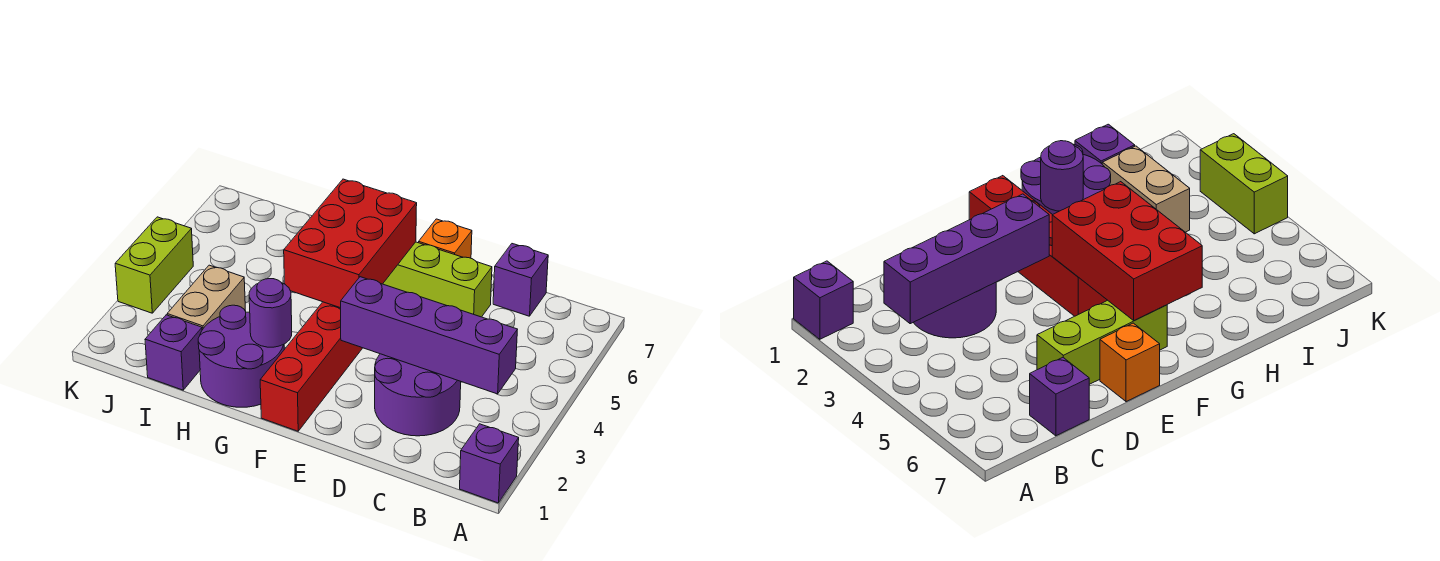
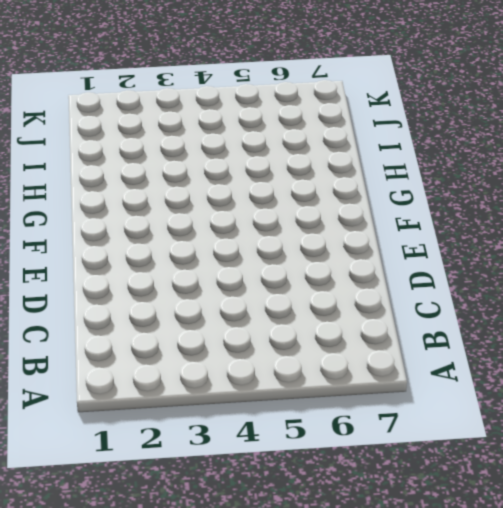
none -> purple brick A1 level 1
none -> purple round brick C2:D3 level 1
none -> purple brick C7 level 1

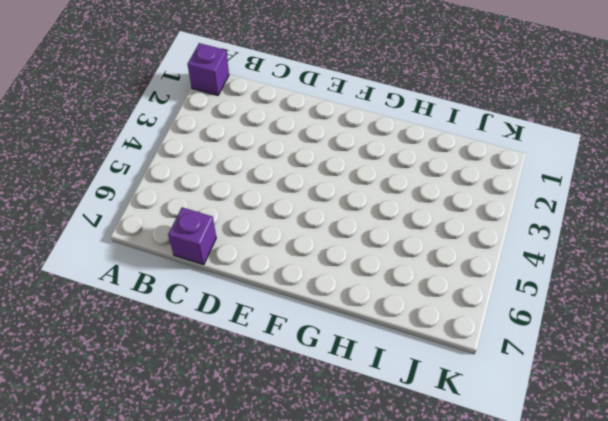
none -> purple round brick C2:D3 level 1
none -> lime brick D6:F6 level 1
none -> orange brick E7 level 1

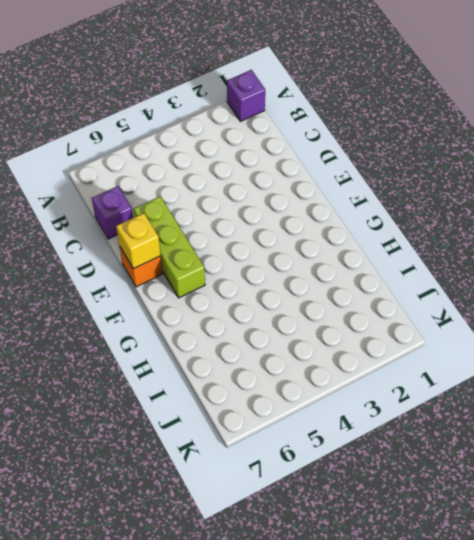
yellow brick E7 level 2 -> none
none -> purple round brick C2:D3 level 1
none -> red brick F1:F4 level 1
none -> purple round brick G1:H2 level 1

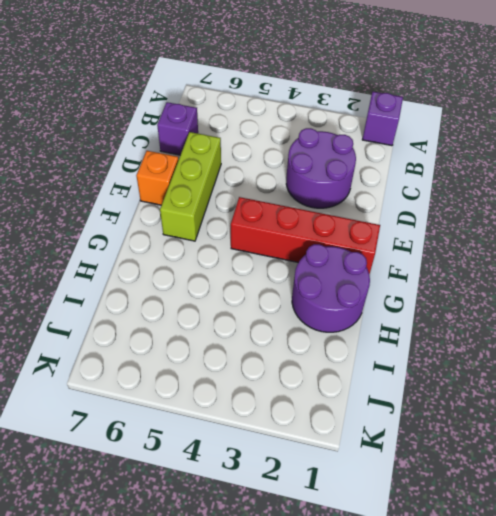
none -> purple brick I1 level 1
none -> tan brick I2:I3 level 1
none -> lime brick K3:K4 level 1

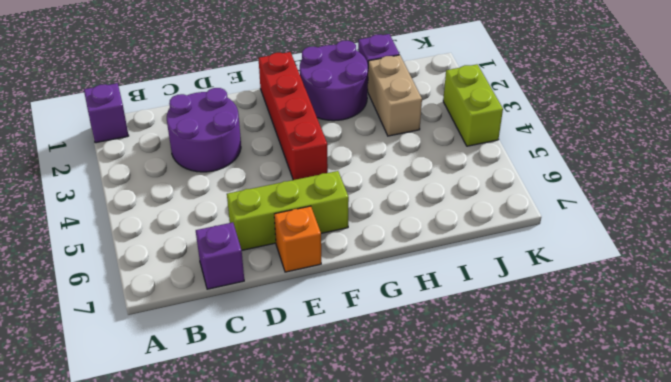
none -> purple brick B3:E3 level 2
none -> red brick F4:G6 level 2
none -> purple round brick G2 level 2

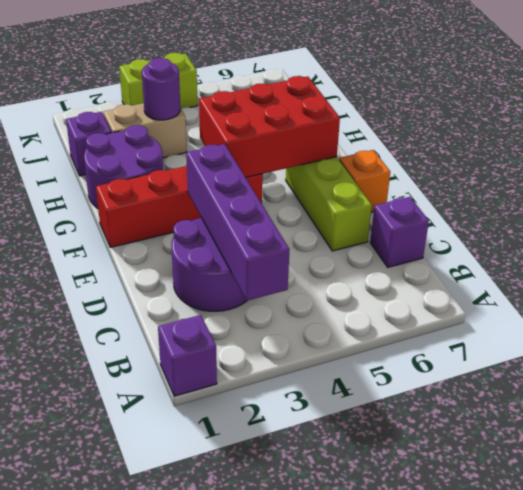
purple round brick I3 level 2 -> purple round brick G2 level 2

